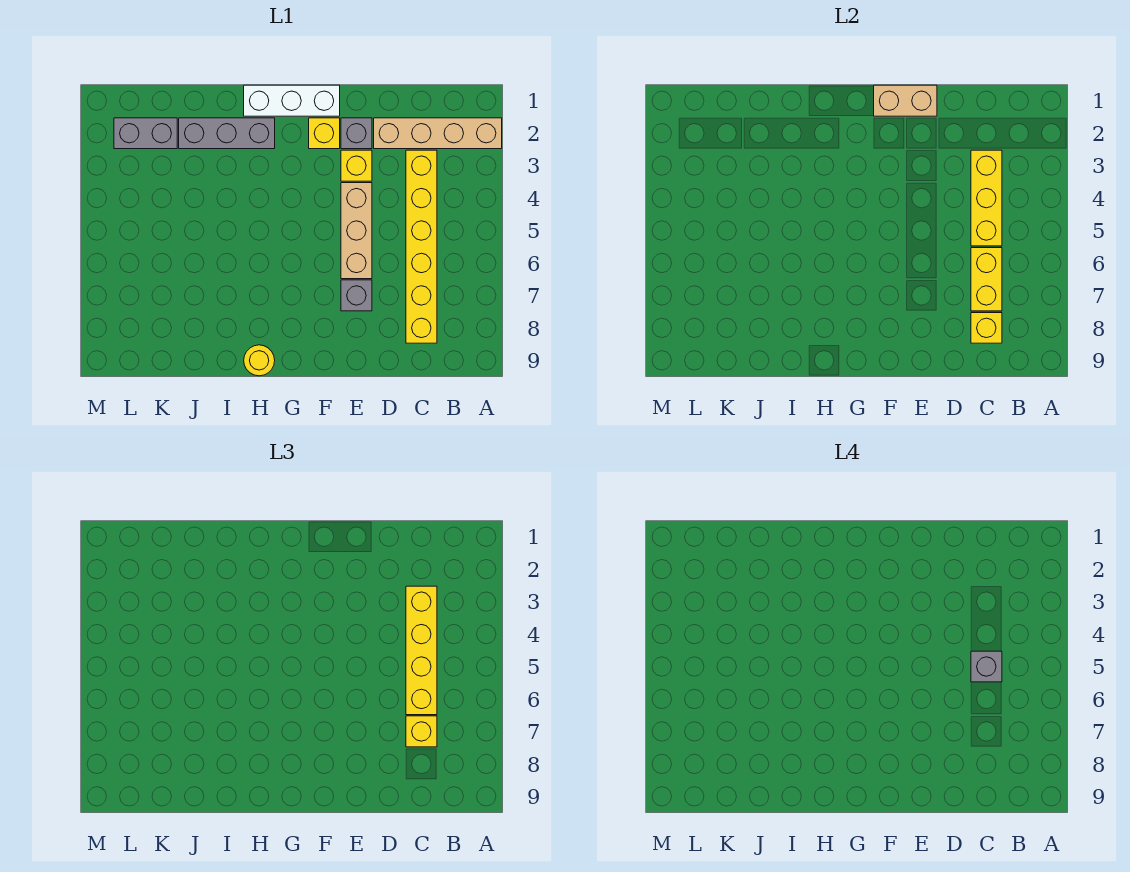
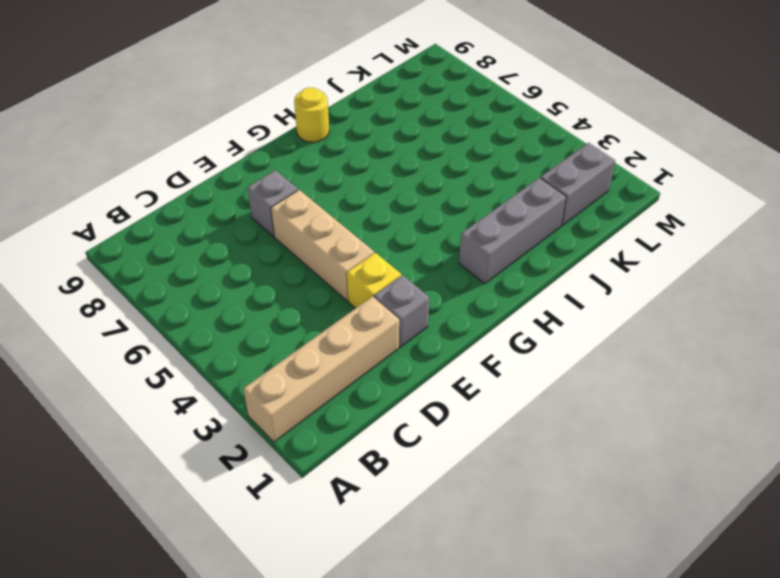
none -> yellow brick C3:C8 level 1
none -> white brick F1:H1 level 1
none -> yellow brick F2 level 1

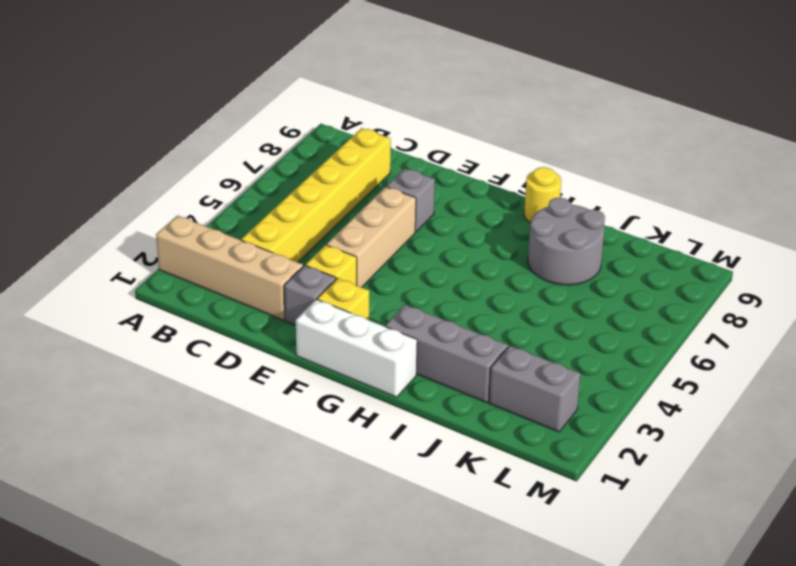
grey round brick I7:J8 level 1 -> none
none -> yellow brick C3:C5 level 2
none -> yellow brick C6:C7 level 2
none -> yellow brick C8 level 2

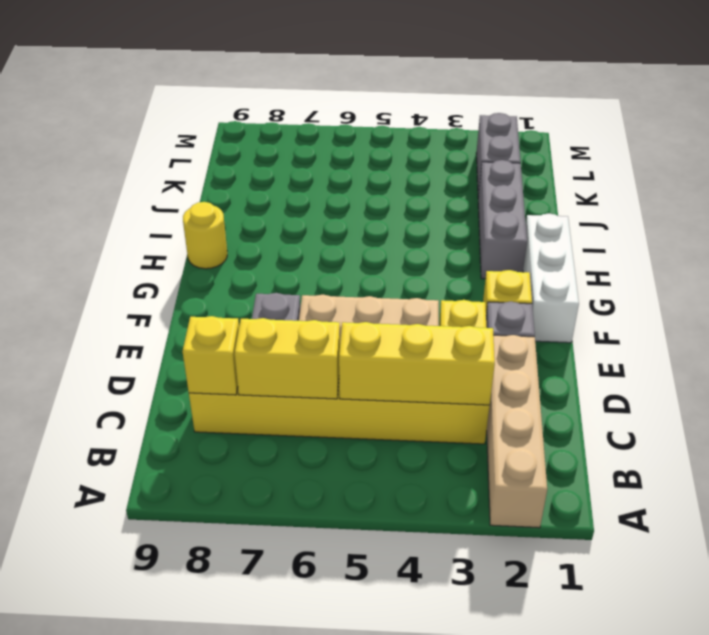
none -> tan brick E1:F1 level 2
none -> yellow brick C3:C6 level 3
none -> yellow brick C7 level 3

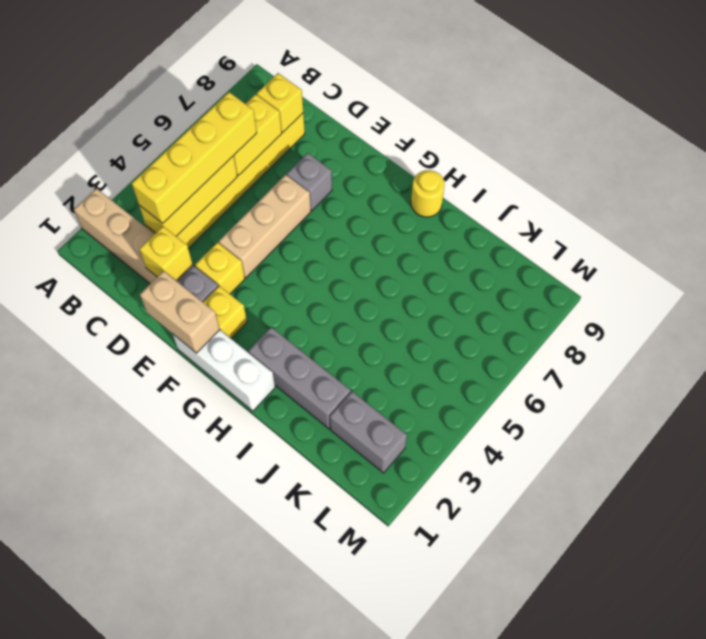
yellow brick D2 level 2 -> yellow brick C7 level 3
none -> grey brick C5 level 4

